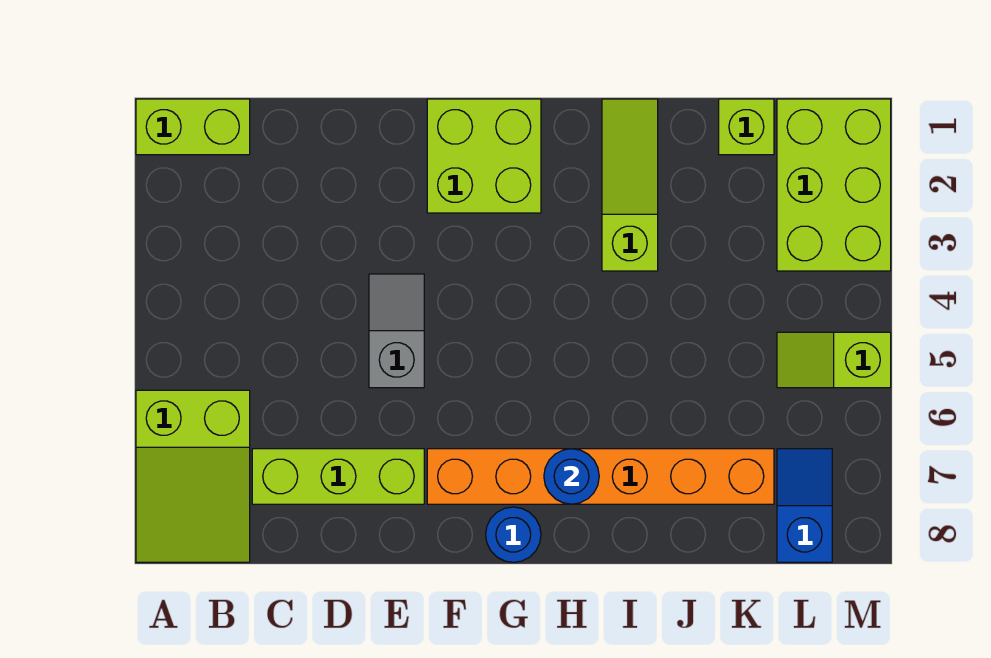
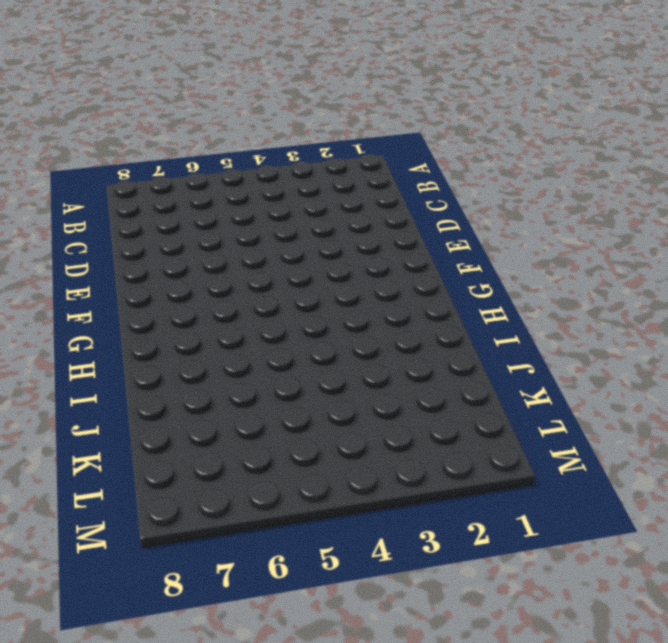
none -> lime brick A1:B1 level 1
none -> lime slope A6:B8 level 1 top 6
none -> lime brick C7:E7 level 1

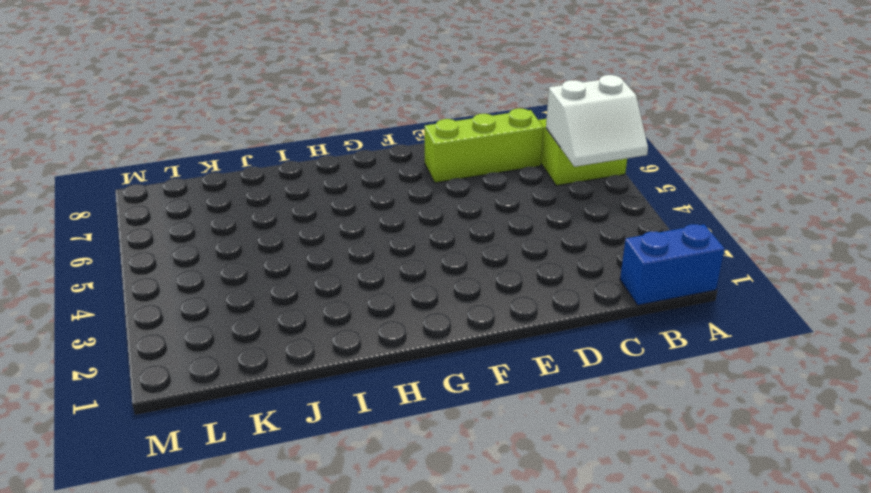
blue brick A1:B1 level 1 -> lime brick A1:B1 level 1
white slope A5:B6 level 2 top 6 -> none
none -> grey slope E4:E5 level 1 top 5
none -> lime brick F1:G2 level 1
none -> orange brick F7:K7 level 1

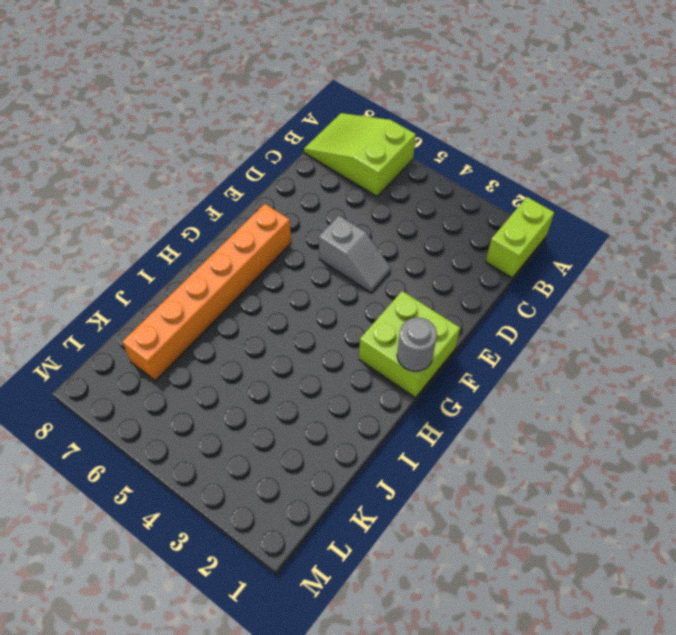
grey round brick G1 level 2 -> none
none -> lime brick C7:E7 level 1
none -> blue round brick G8 level 1
none -> lime slope I1:I3 level 1 top 3

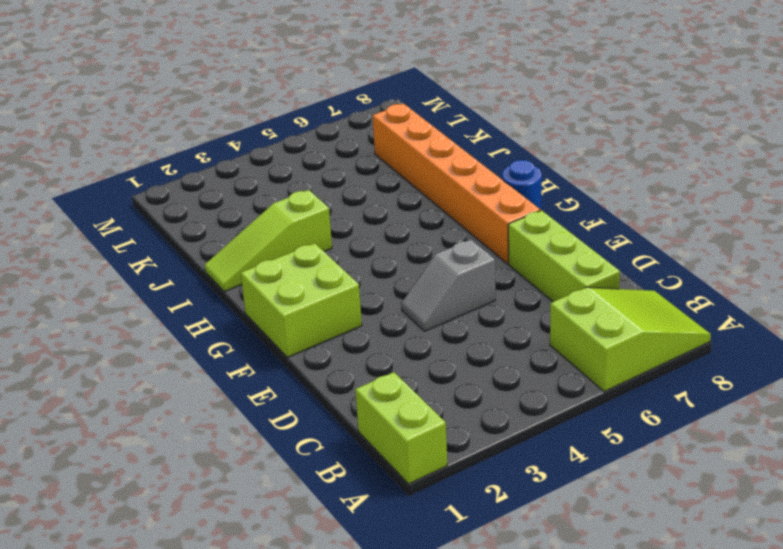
none -> lime brick K1 level 1
none -> lime brick L1:M3 level 1
none -> lime slope L5:M5 level 1 top M

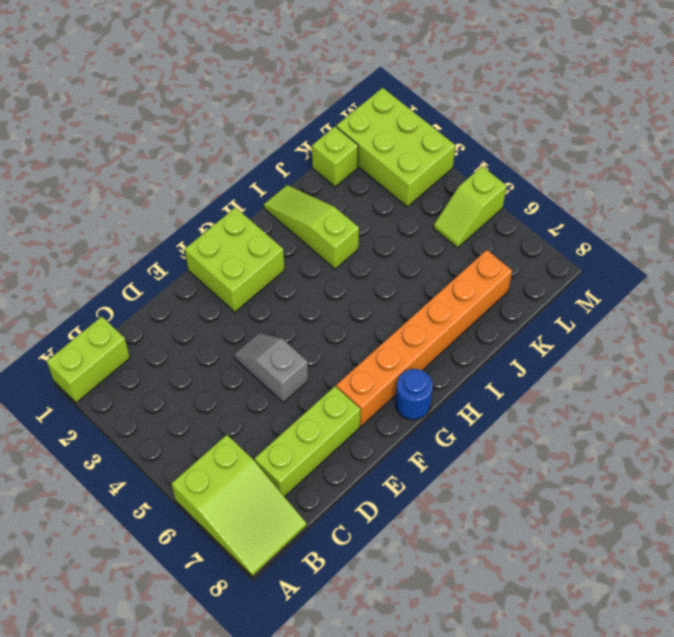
none -> blue slope L7:L8 level 1 top 8
none -> blue round brick H7 level 2

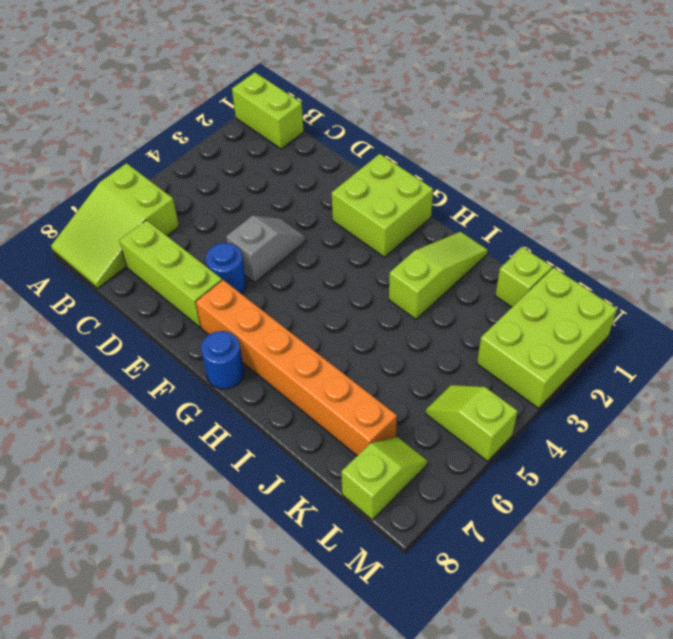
blue round brick E6 level 1 -> blue round brick H7 level 2
lime slope L7:L8 level 1 top 8 -> blue slope L7:L8 level 1 top 8

